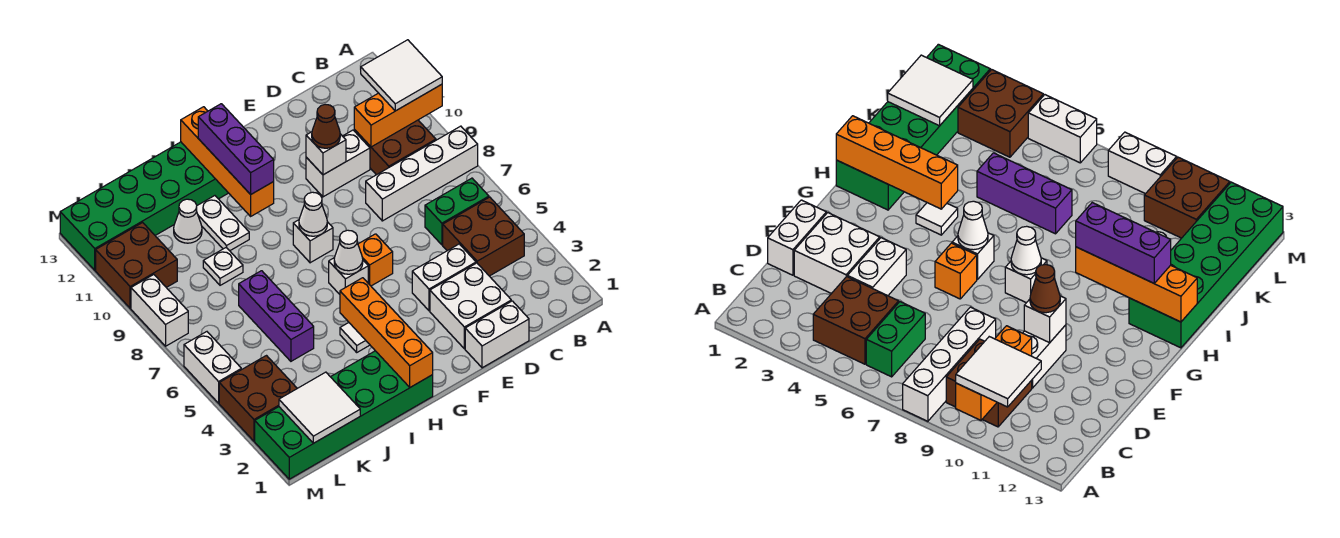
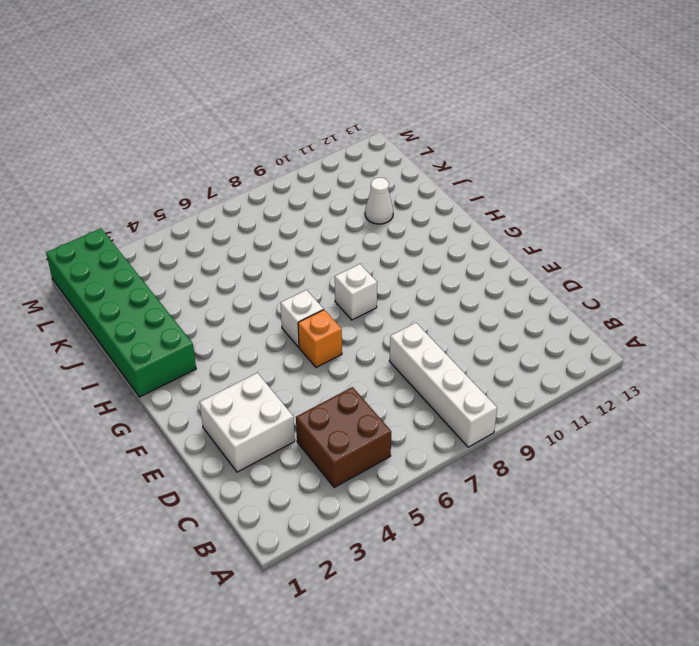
none -> green brick B6:C6 level 1
none -> brown brick B9:C10 level 1
none -> white brick D1:E1 level 1
none -> white brick D4:E4 level 1

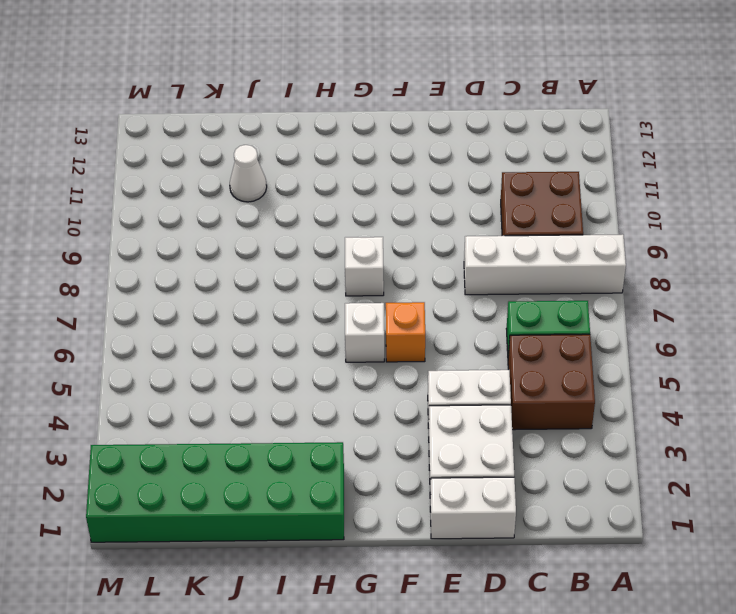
none -> white brick D10:E10 level 1
none -> white tile H4 level 1
none -> green brick H12:M13 level 1
none -> white plate I10:I11 level 1

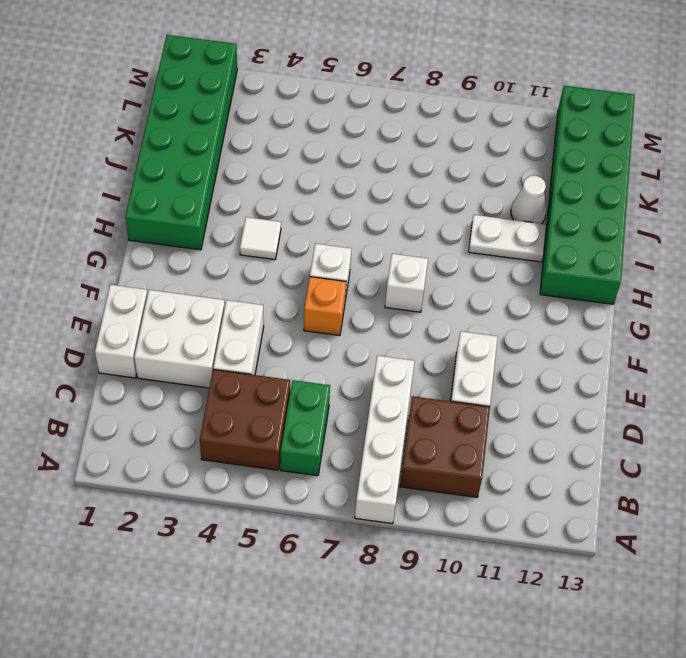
none -> purple brick J5:J7 level 1
none -> white plate J9 level 1
none -> brown brick L3:M4 level 1
none -> brown brick L10:M11 level 1

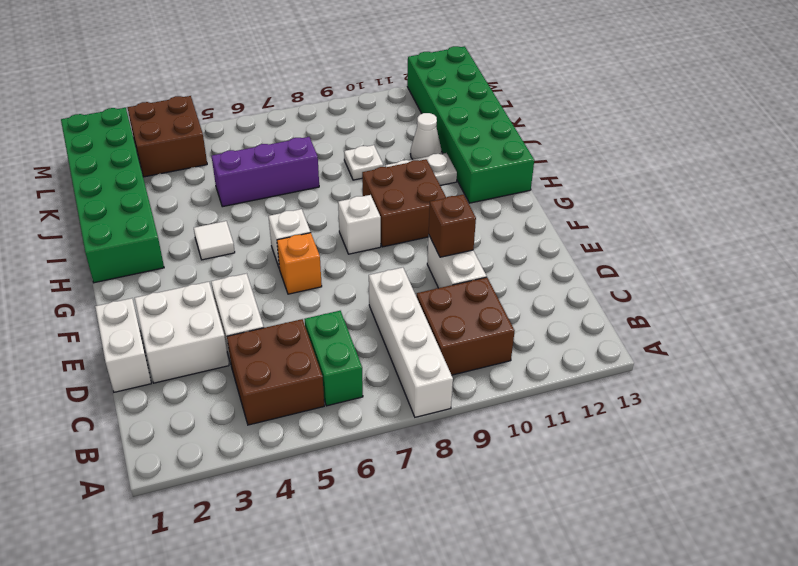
brown brick E10 level 2 -> white brick E10 level 2
brown brick G9:H10 level 1 -> brown brick L10:M11 level 1
none -> white brick M5:M6 level 1
none -> white brick M8:M9 level 1
none -> orange brick A10:C10 level 2
none -> white cone G6 level 2

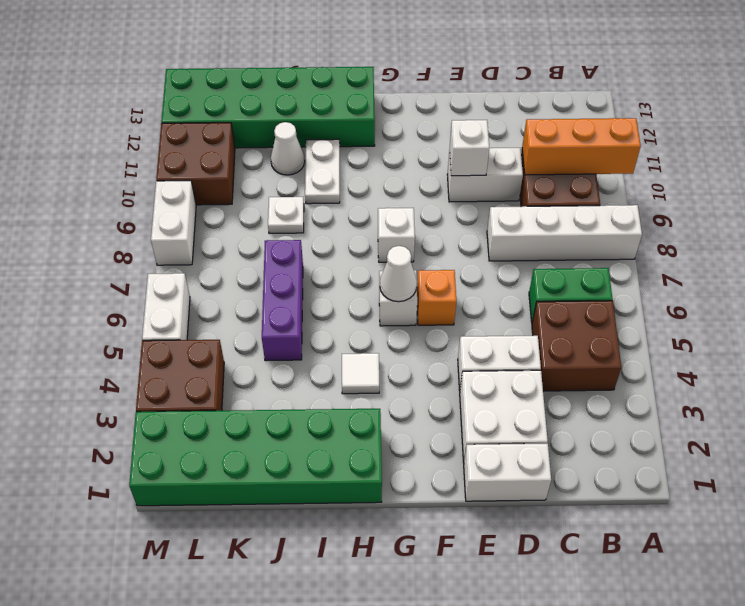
none -> white cone G8 level 2
none -> orange brick H1:H4 level 2
none -> orange brick H10:H13 level 2
none -> white tile K1:L2 level 2

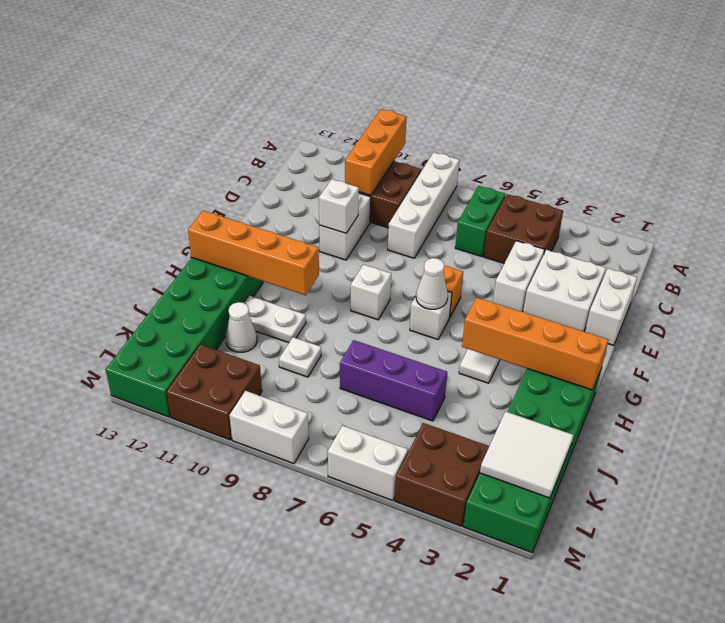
none -> white cone G8 level 2
none -> white tile A10:B11 level 3
none -> brown cone E10 level 3
none -> purple brick H10:H12 level 3

